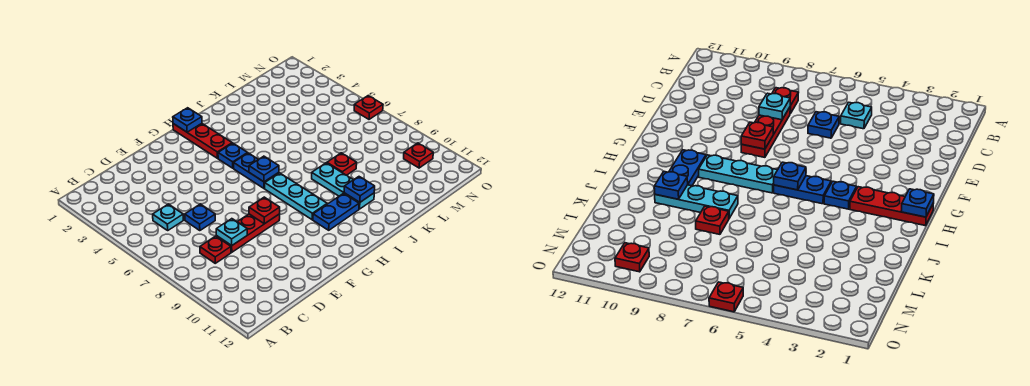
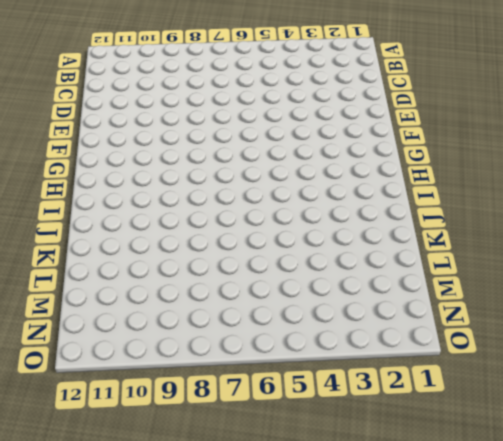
none -> cyan plate C5 level 1
none -> red plate C8 level 1
none -> blue plate D6 level 1

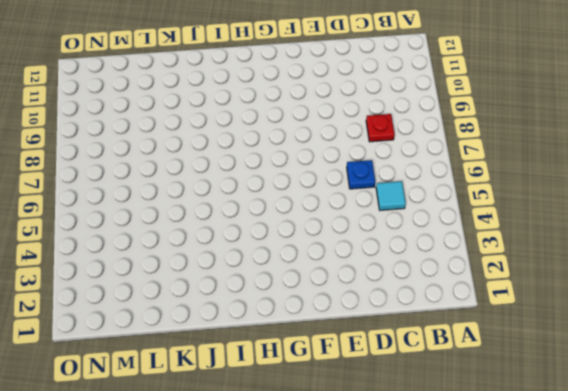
cyan tile C5 level 1 -> cyan plate C5 level 1
none -> red plate D8:F8 level 1
none -> red plate H1:H3 level 1
none -> blue plate H4 level 1

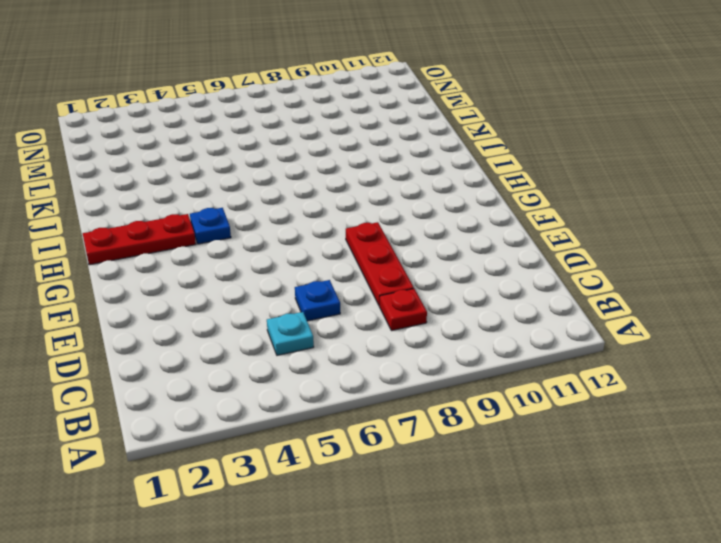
none -> blue plate H5:H6 level 1
none -> cyan plate H7:H9 level 1
none -> blue plate H10:I10 level 1

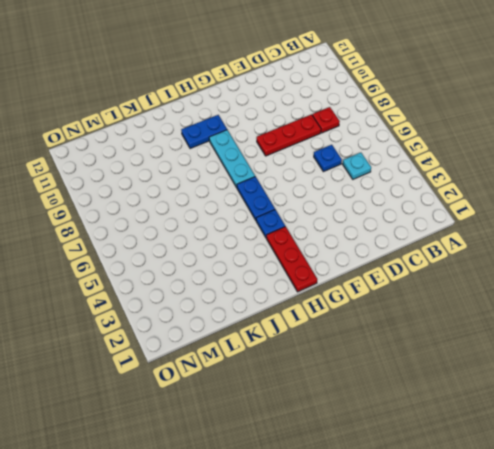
none -> cyan plate J8:J10 level 1
none -> red plate K8 level 1
none -> red plate N10 level 1

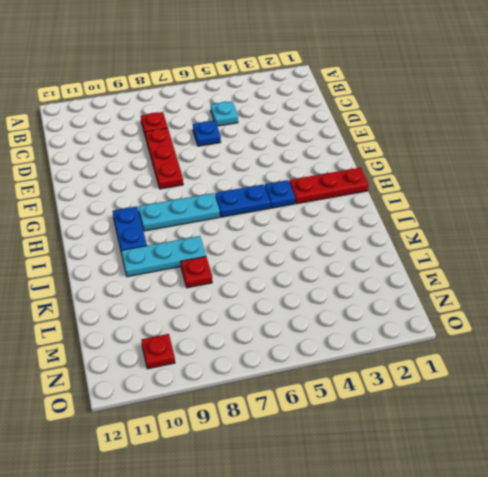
none -> red plate O6 level 1
none -> cyan plate D8 level 2
none -> red plate F8 level 2

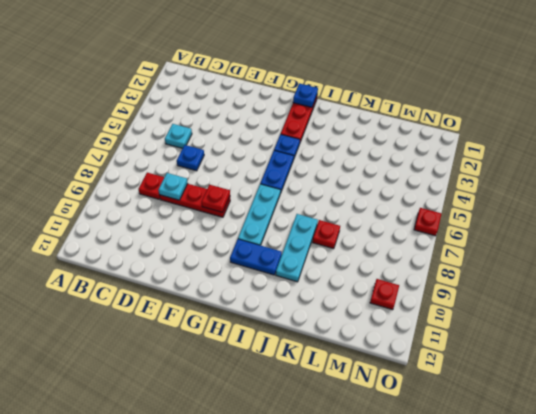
none -> blue plate H6 level 2
none -> blue plate J10 level 2

